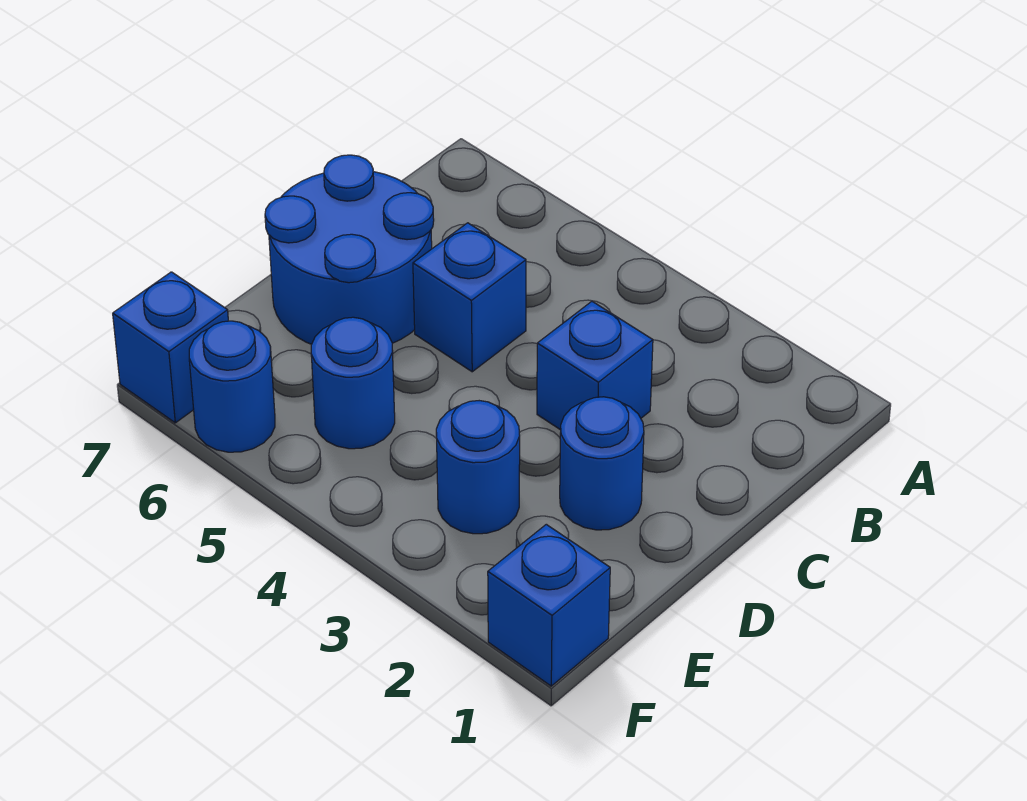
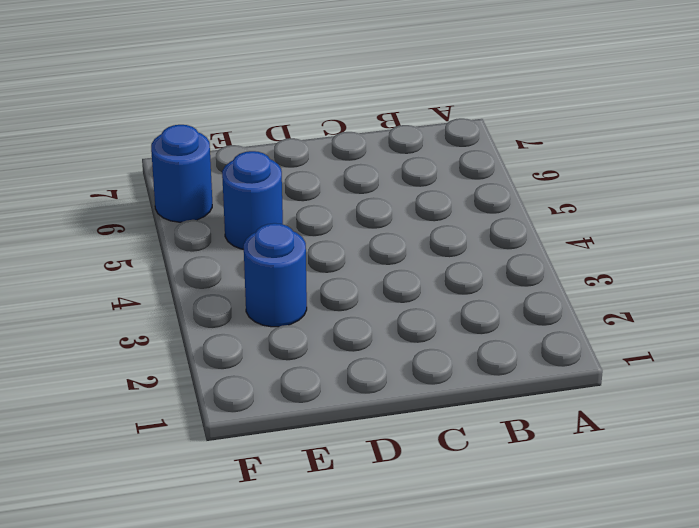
none -> blue brick C3 level 1
none -> blue brick C5 level 1

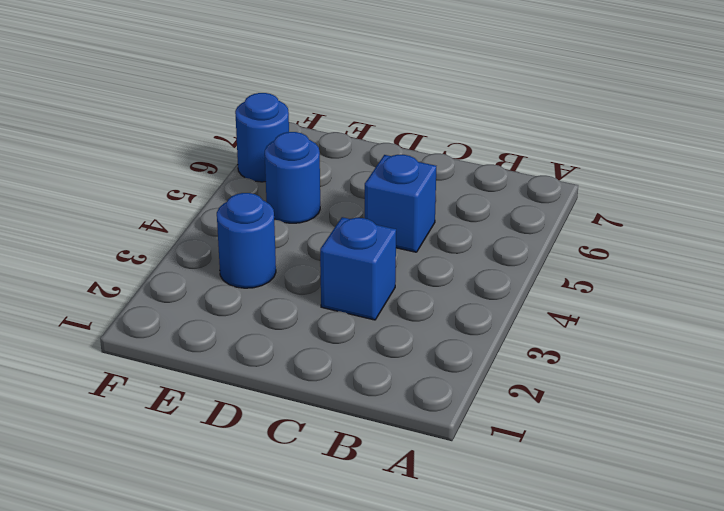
none -> blue round brick C6:D7 level 1
none -> blue round brick D2 level 1

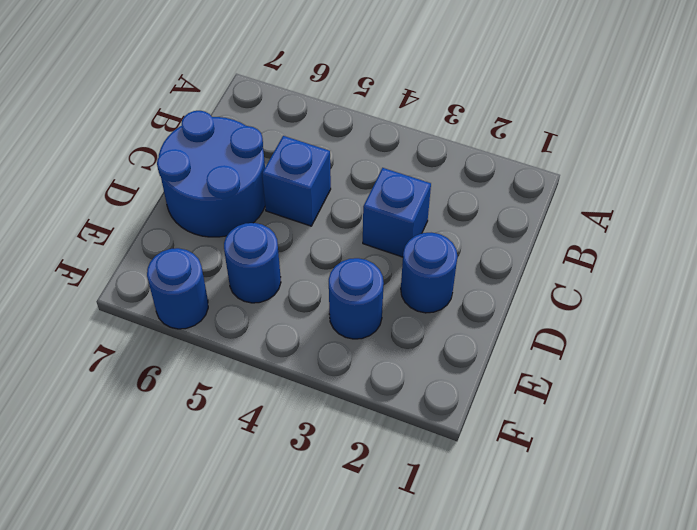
none -> blue brick F1 level 1
none -> blue brick F7 level 1

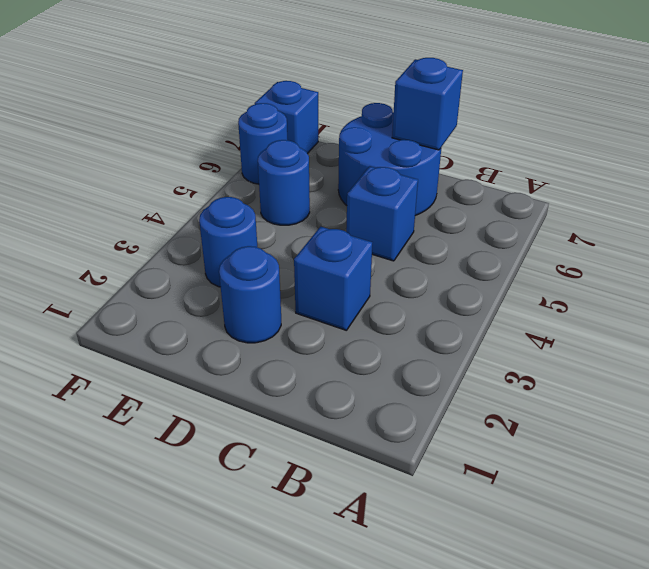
blue brick C7 level 2 -> blue brick F1 level 1

